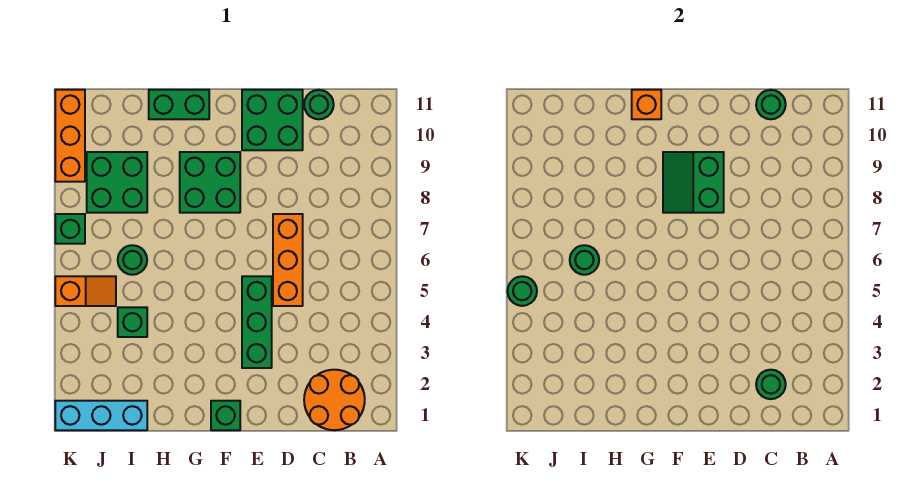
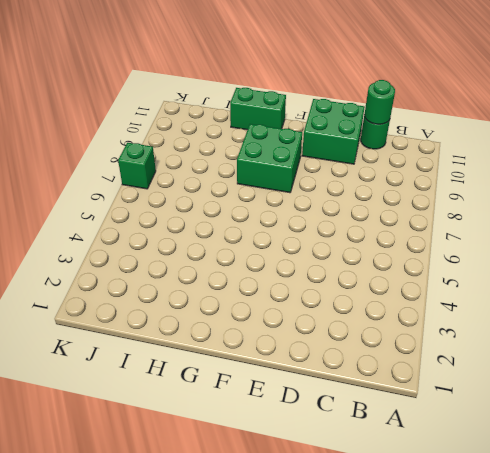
none -> orange round brick B1:C2 level 1
none -> orange brick D5:D7 level 1
none -> green brick E3:E5 level 1

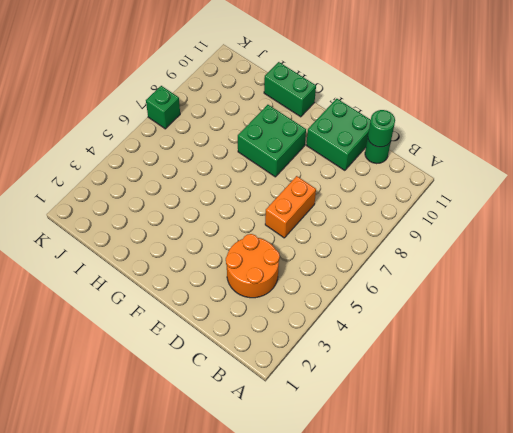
orange round brick C3:D4 level 1 -> orange round brick B1:C2 level 1
orange brick D6:D7 level 1 -> orange brick D5:D7 level 1
none -> green brick E3:E5 level 1
none -> green brick F1 level 1
none -> cyan brick I1:K1 level 1

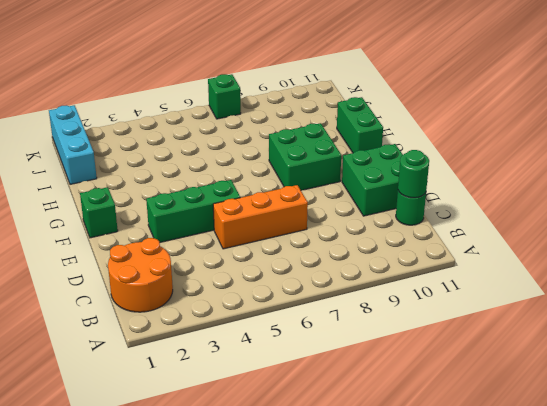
none -> green brick I4 level 1
none -> green round brick I6 level 1
none -> green brick I8:J9 level 1

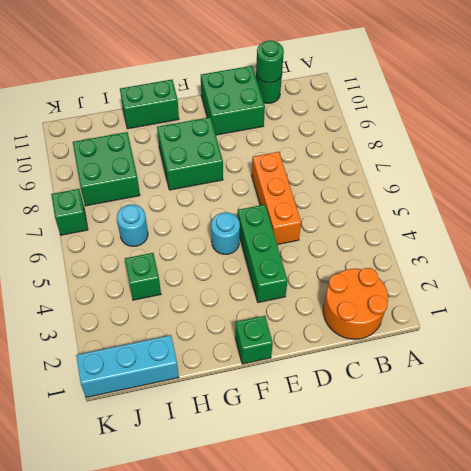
cyan round brick F5 level 1 -> none
cyan round brick I6 level 1 -> green round brick I6 level 1
none -> orange slope J5:K5 level 1 top K
none -> orange brick K9:K11 level 1
none -> green round brick C2 level 2

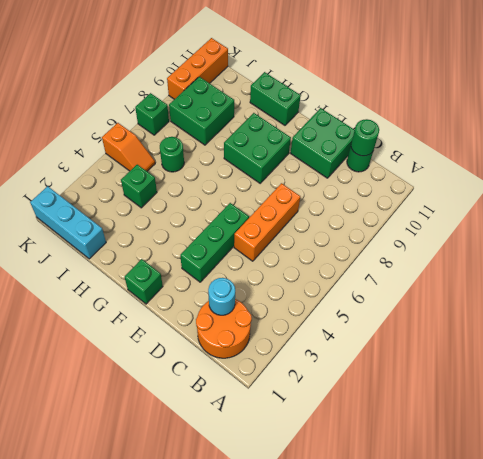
cyan round brick C2 level 2 -> green round brick C2 level 2
none -> green slope E8:F9 level 2 top E
none -> orange brick G11 level 2
none -> green round brick I6 level 2

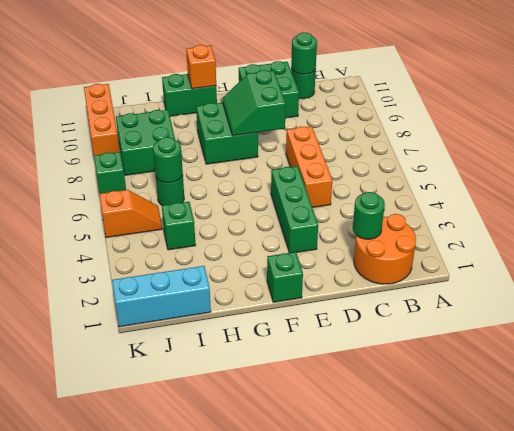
none -> green round brick K5 level 2

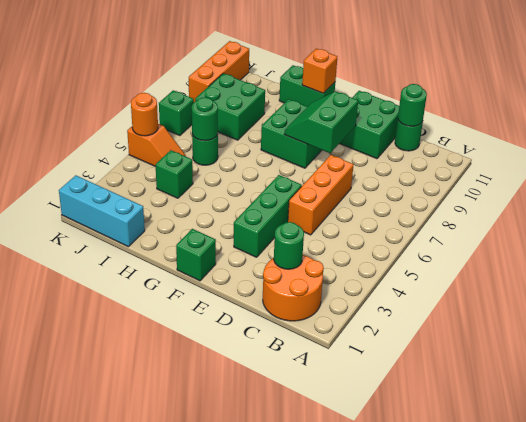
orange round brick K5 level 2 -> green round brick K5 level 2

